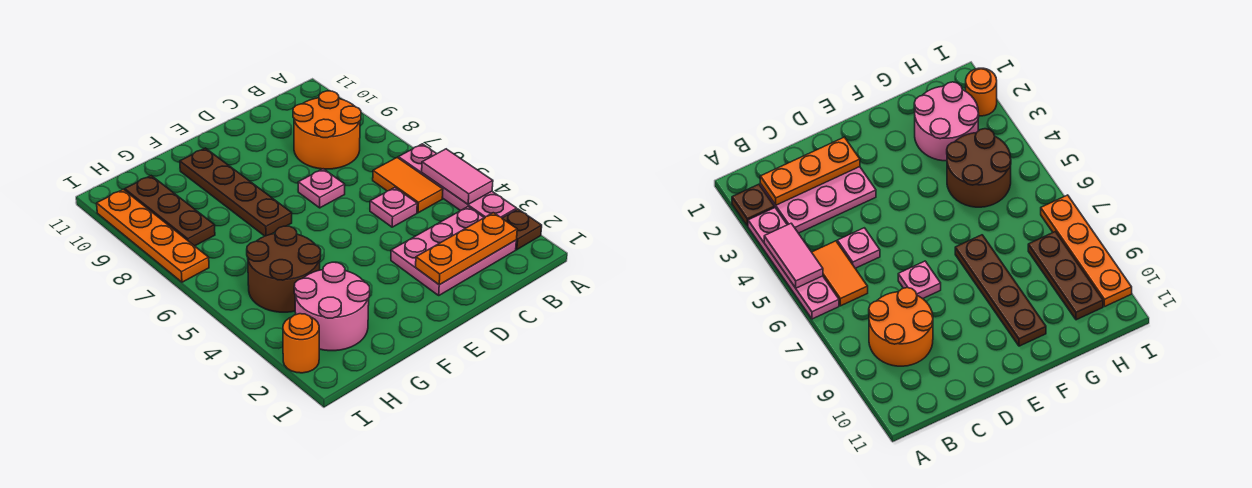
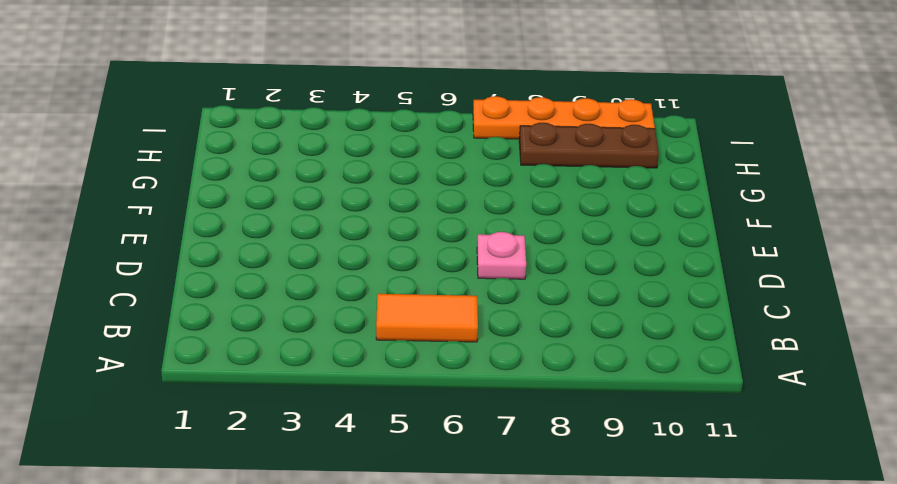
none -> brown plate A2 level 1
none -> pink plate A3:A6 level 1
none -> pink plate B2:D3 level 1

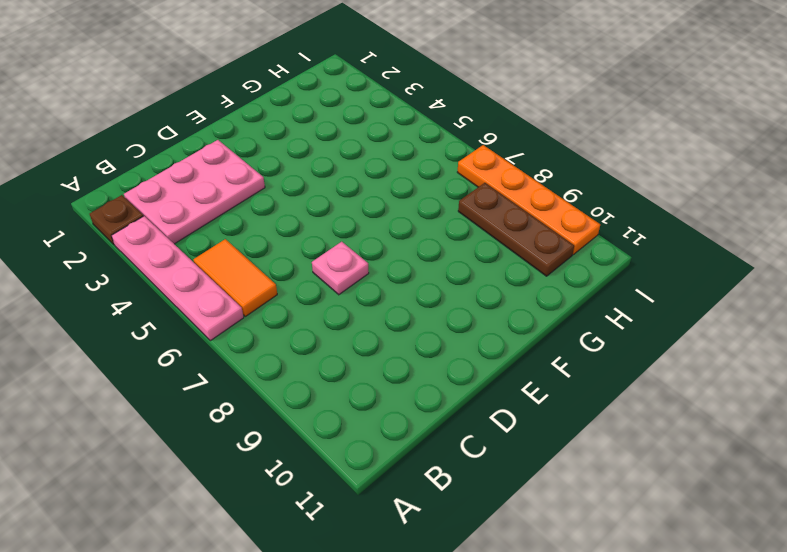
none -> orange round brick B8:C9 level 1
none -> pink plate C5 level 1
none -> brown plate F7:F10 level 1

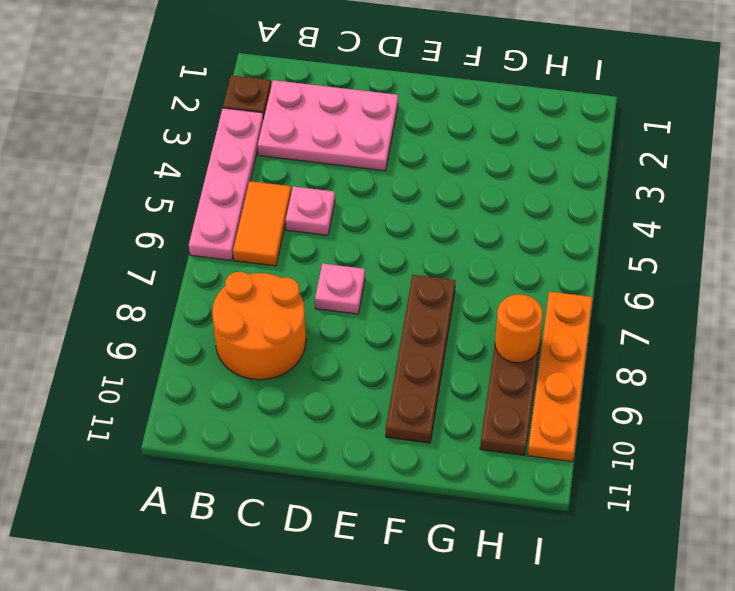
orange round brick H8 level 2 -> orange round brick I2 level 1
none -> pink round brick G2:H3 level 1
none -> brown round brick G4:H5 level 1
none -> pink tile A4:A5 level 2

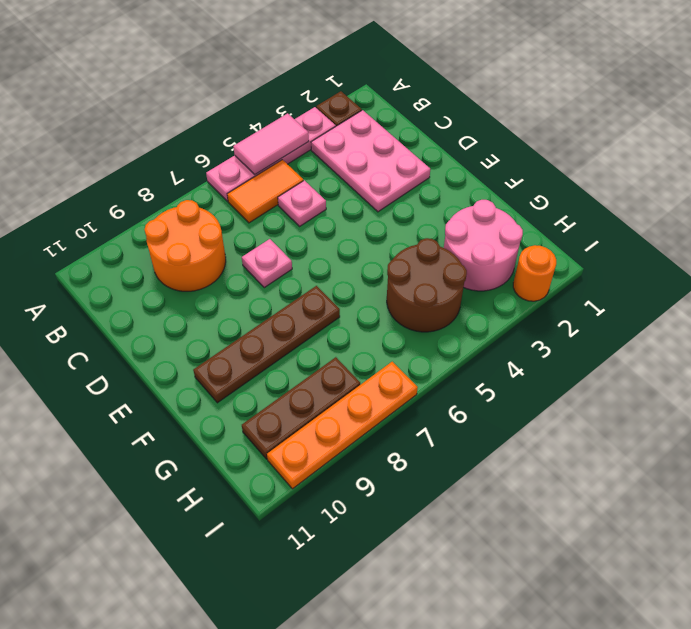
none -> orange plate B2:D2 level 2

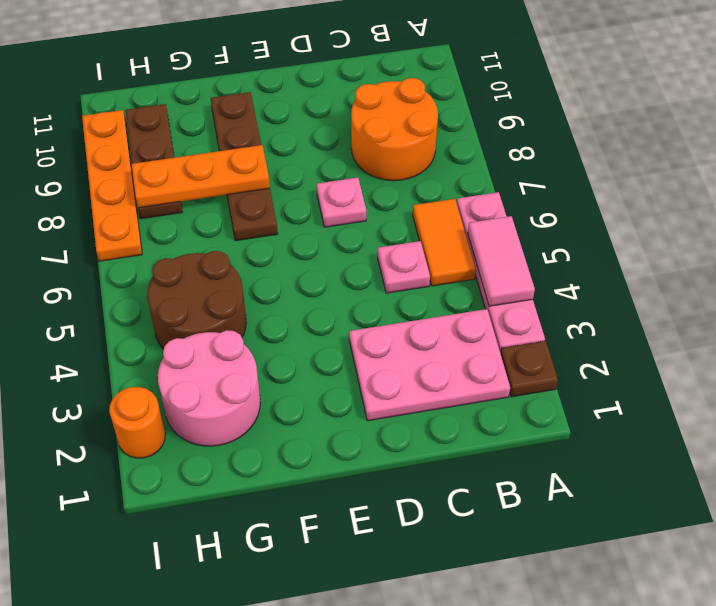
orange plate F8:H8 level 2 -> orange plate B2:D2 level 2

